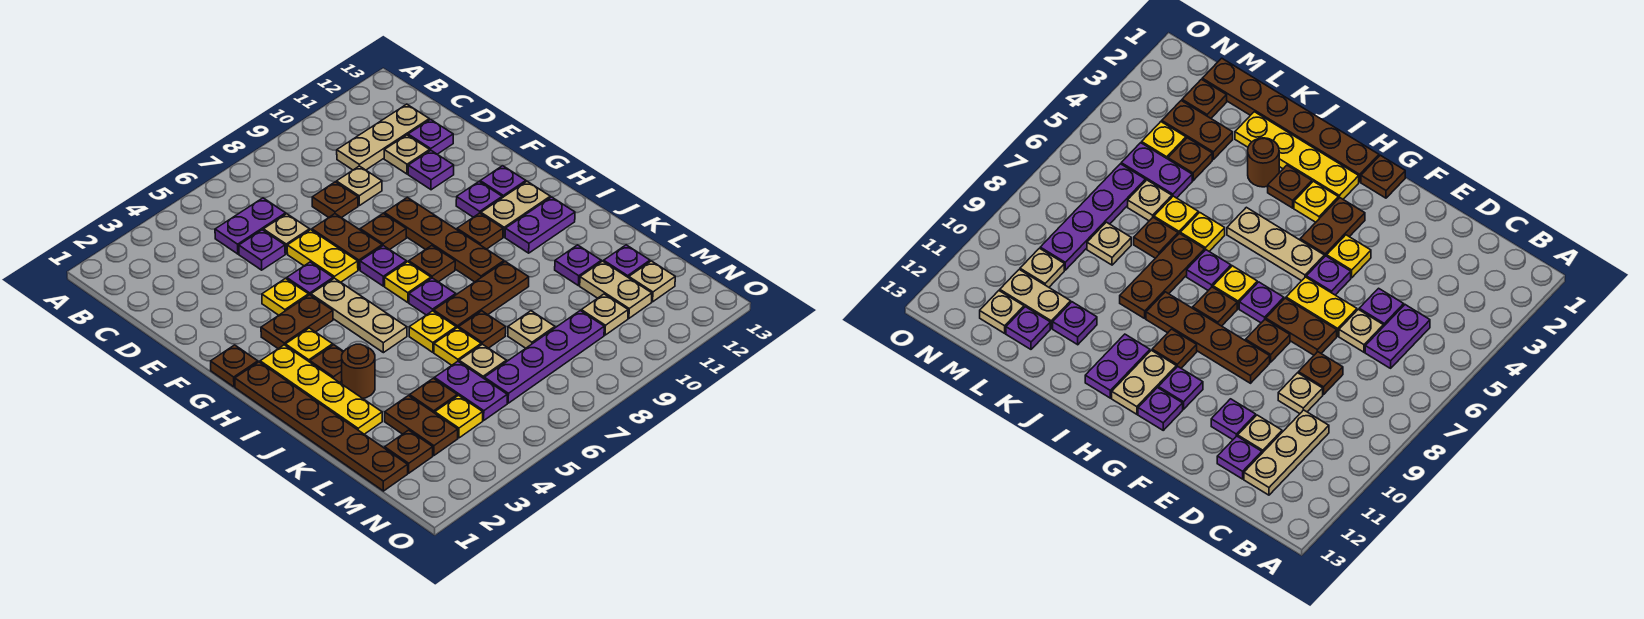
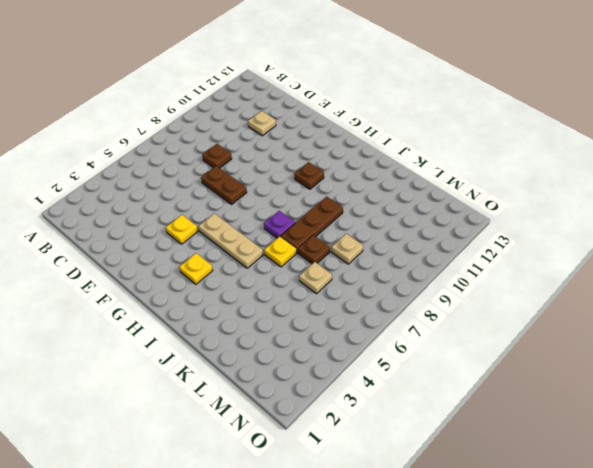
none -> purple plate C5:C6 level 1
none -> tan plate C10:C12 level 1
none -> purple plate D5 level 1
none -> tan plate D6 level 1

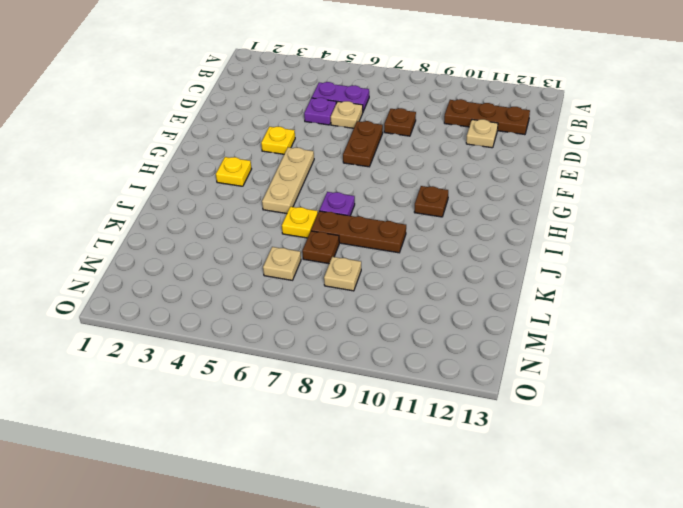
brown plate C10:C12 level 1 -> tan plate C10:C12 level 1
none -> tan plate D9 level 1
none -> purple plate D12 level 1
none -> yellow plate E6:F6 level 1
none -> purple plate E11 level 1

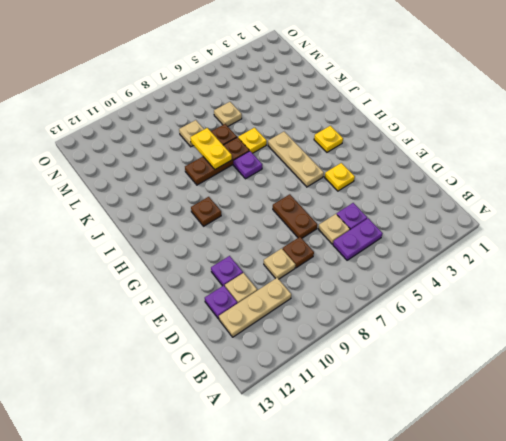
yellow plate J8:K8 level 2 -> yellow plate E6:F6 level 1
none -> purple plate F5 level 1
none -> brown plate F8 level 1
none -> brown plate F9:I9 level 1
none -> brown plate G1 level 1

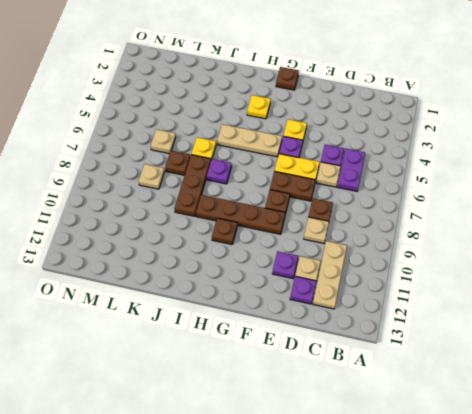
none -> brown plate G3:G4 level 1
none -> purple plate G7 level 1
none -> purple plate G11 level 1
none -> purple plate G12 level 1

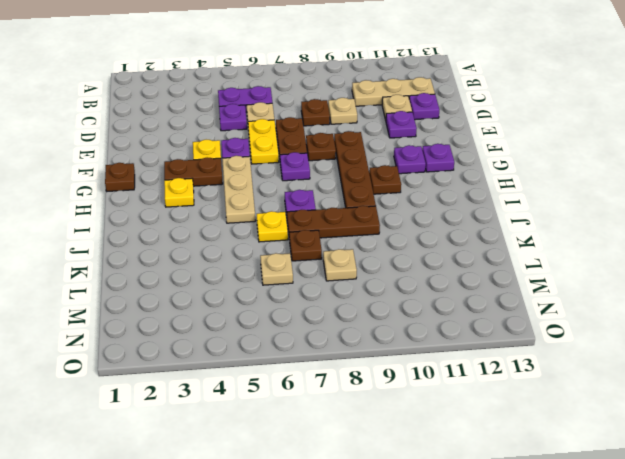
none -> brown plate H1:M1 level 1
none -> yellow plate H2:K2 level 1
none -> yellow plate H7 level 1
none -> brown plate H8 level 1

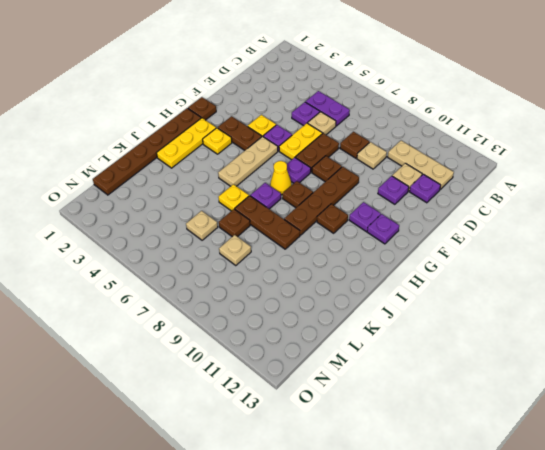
yellow plate H2:J2 level 1 -> yellow plate H2:K2 level 1
yellow cone H7 level 1 -> yellow plate H7 level 1
none -> tan plate H11:H12 level 1
none -> brown plate I3 level 1
none -> purple plate I11:I12 level 1
none -> brown round brick J3 level 1

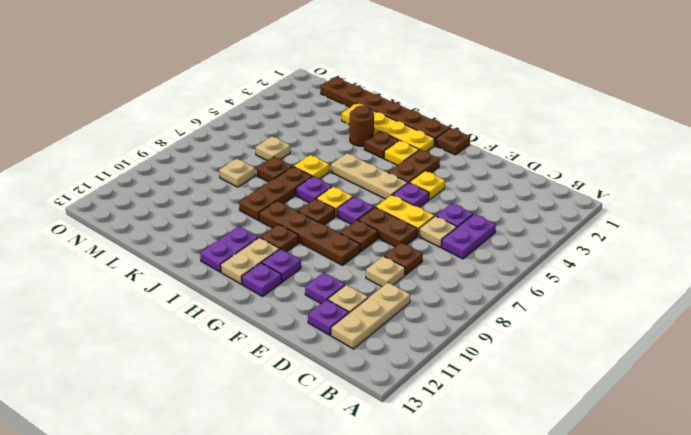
none -> yellow plate K6 level 1
none -> purple plate K11 level 1
none -> brown plate L3:M3 level 1
none -> brown plate L4 level 1

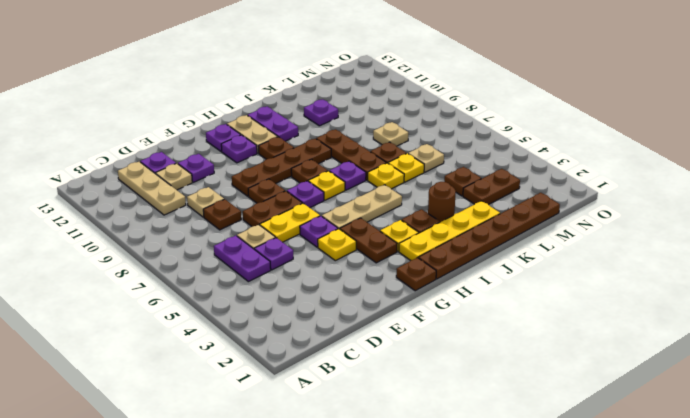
none -> purple plate L5:M5 level 1
none -> tan plate L11:M11 level 1
none -> purple plate L12 level 1
none -> brown plate M2 level 1

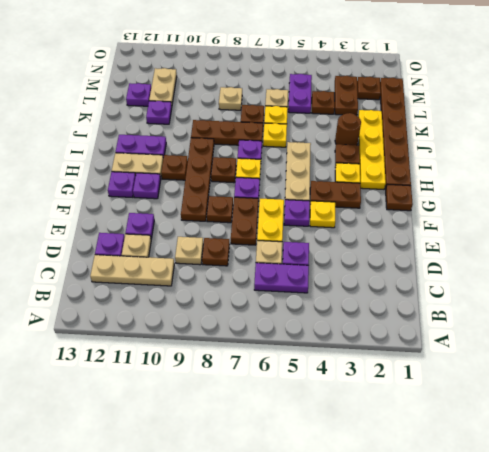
none -> yellow plate M4 level 1
none -> purple plate M6:M9 level 1
none -> tan plate M10 level 1
none -> tan plate M12 level 1

